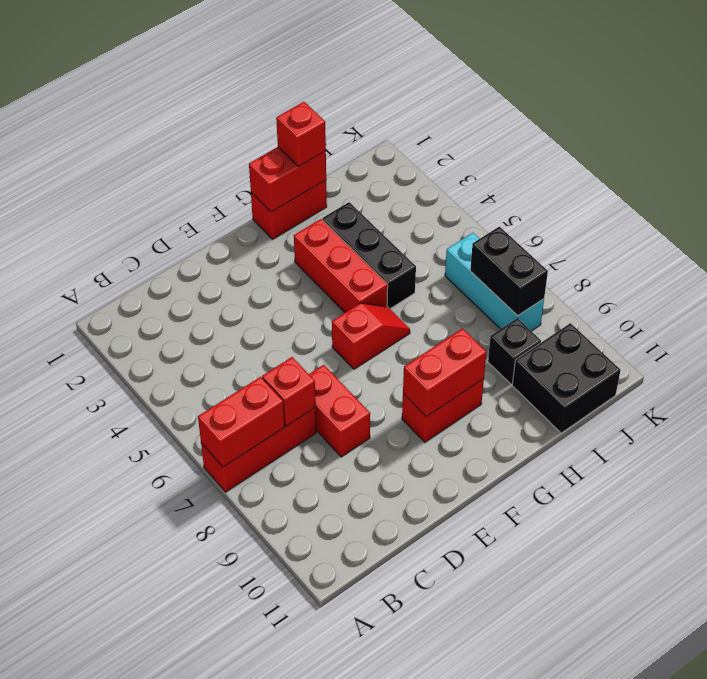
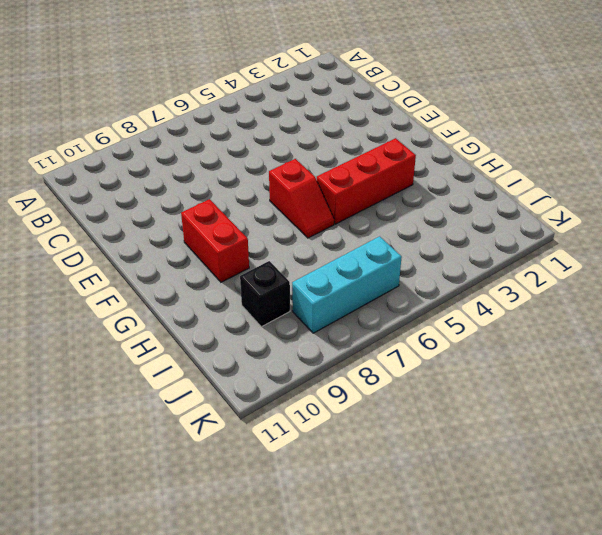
none -> red brick A7:C7 level 1
none -> red brick D7:D8 level 1
none -> red brick G1:H1 level 1

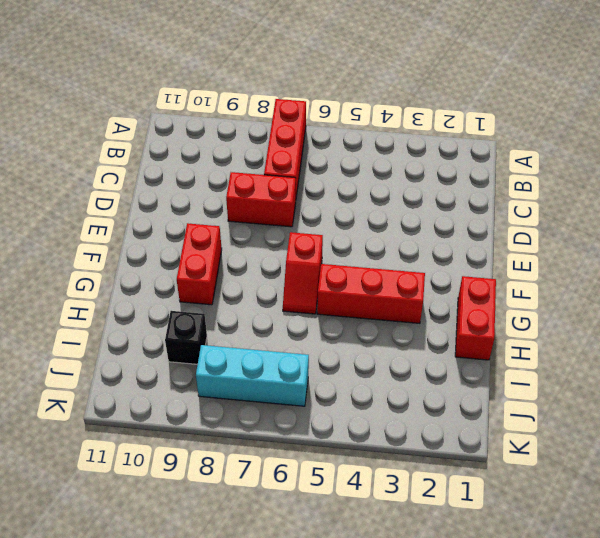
none -> black brick H3:H5 level 1
none -> black brick I10:J11 level 1
none -> red brick A7:B7 level 2

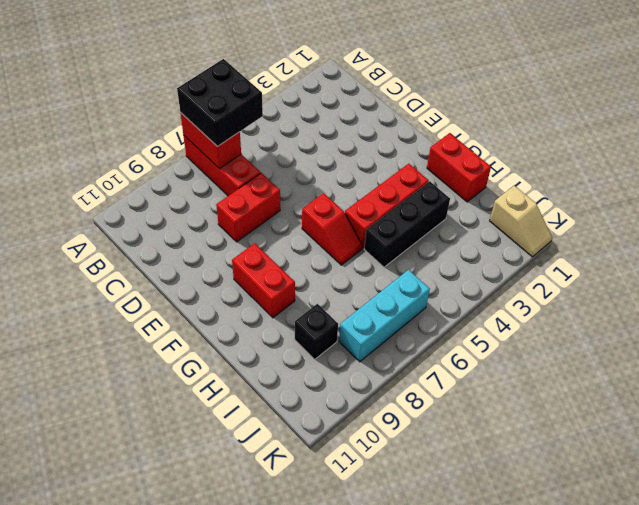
black brick A6:B7 level 3 -> black brick I10:J11 level 1
tan slope J1:K1 level 1 top J -> none
none -> red brick C7 level 2
none -> red brick F9:G9 level 2
none -> red brick G1:H1 level 2

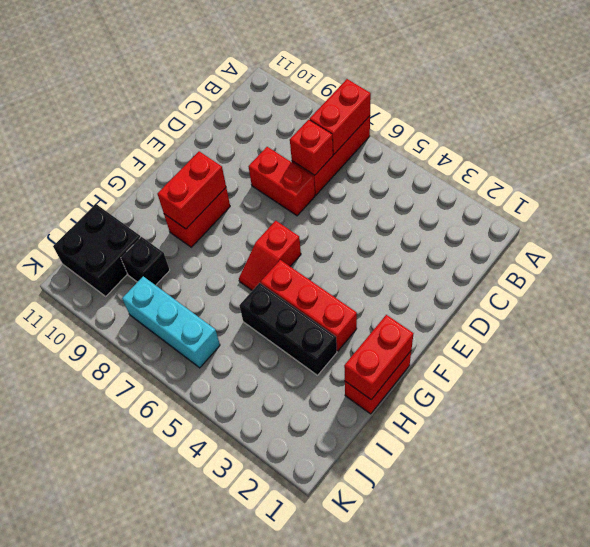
none -> black brick J7:J8 level 2
none -> red brick H1 level 3

